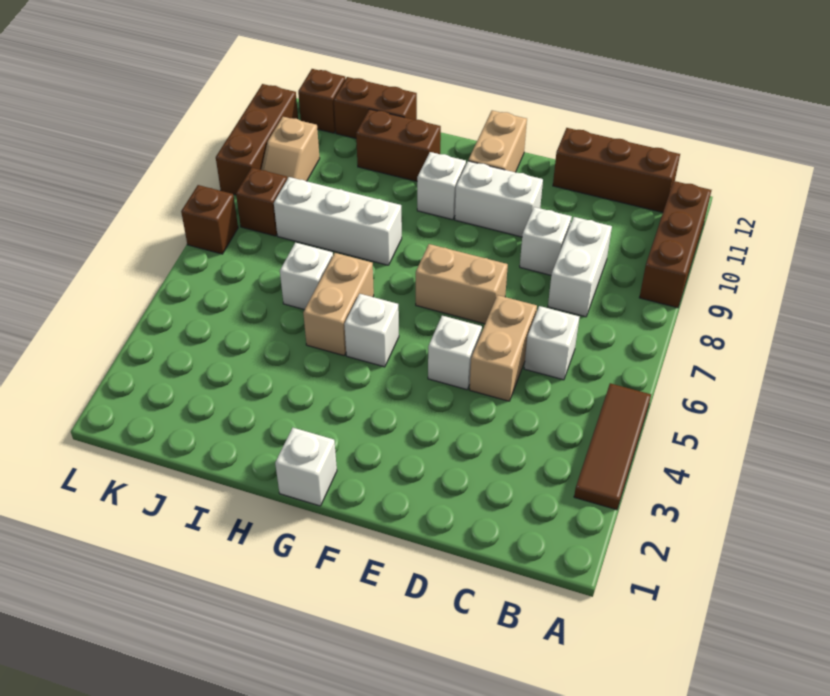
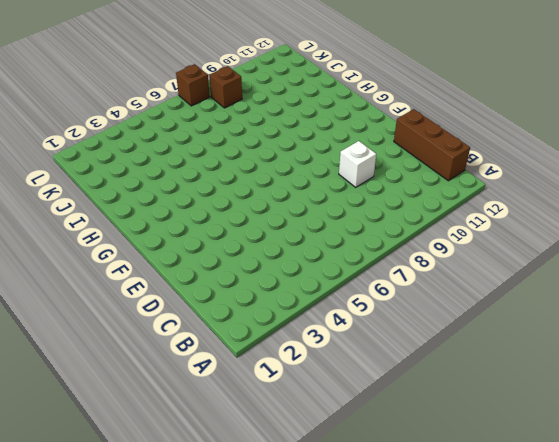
none -> brown tile A3:A5 level 1
none -> brown brick A9:A11 level 1
none -> white brick C6 level 1

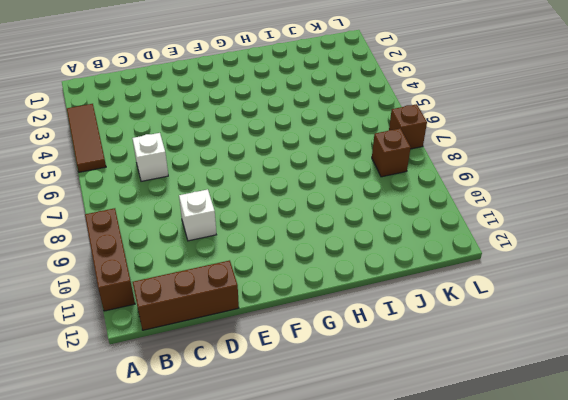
none -> white brick C8:C9 level 1
none -> tan brick D5:D6 level 1
none -> white brick E5 level 1

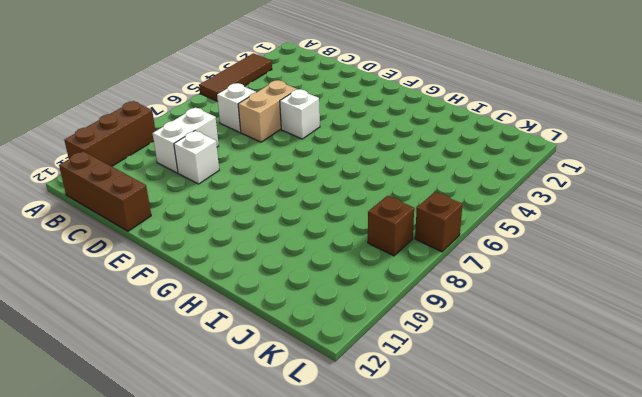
none -> tan brick E7:F7 level 1
none -> white brick E10:F10 level 1
none -> tan brick F11:F12 level 1

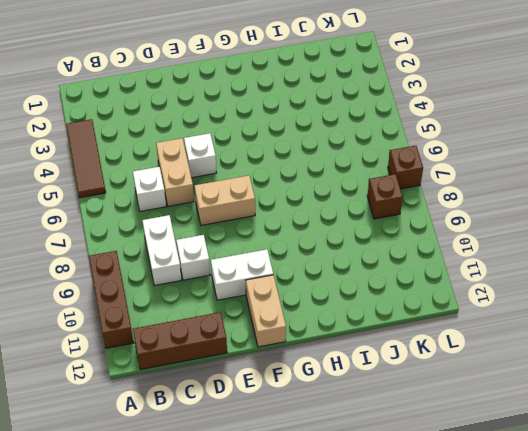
none -> white brick G1 level 1
none -> white brick G5 level 1
none -> white brick G10 level 1

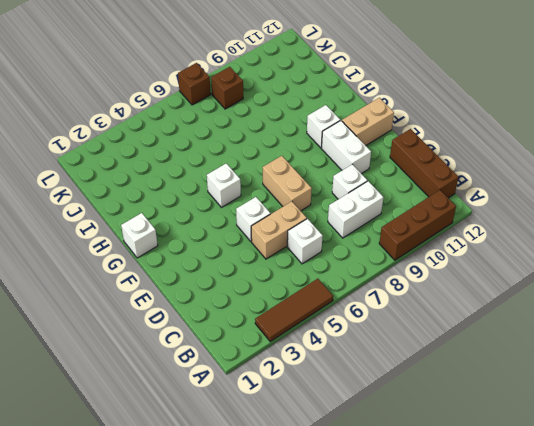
none -> tan brick H5:H6 level 1
none -> white brick H8:J8 level 1
none -> brown brick H11:I11 level 1

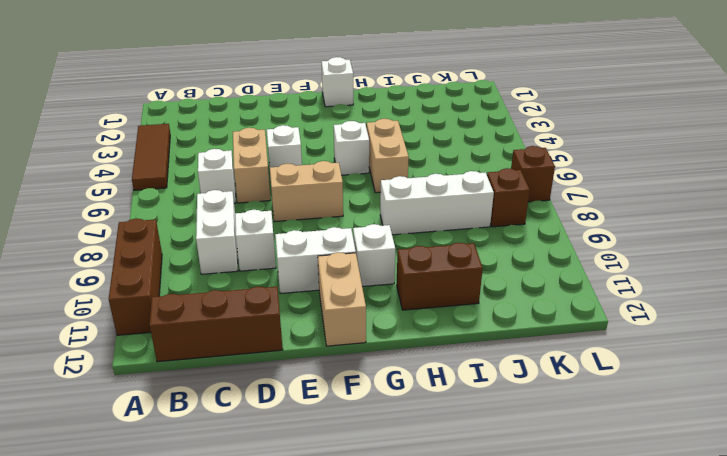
none -> white brick I6 level 1
none -> brown brick I12:J12 level 1
none -> tan slope K9:K10 level 1 top 10

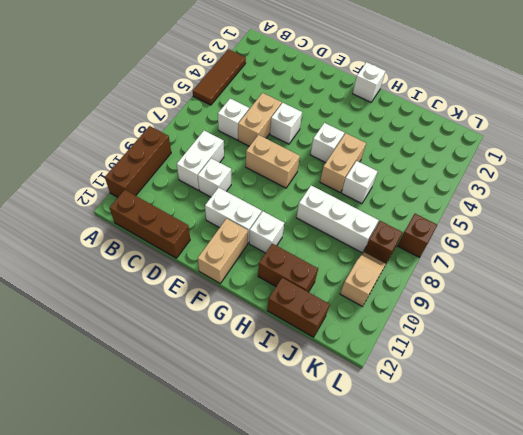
none -> brown brick K12 level 1
none -> brown brick L9:L11 level 1

